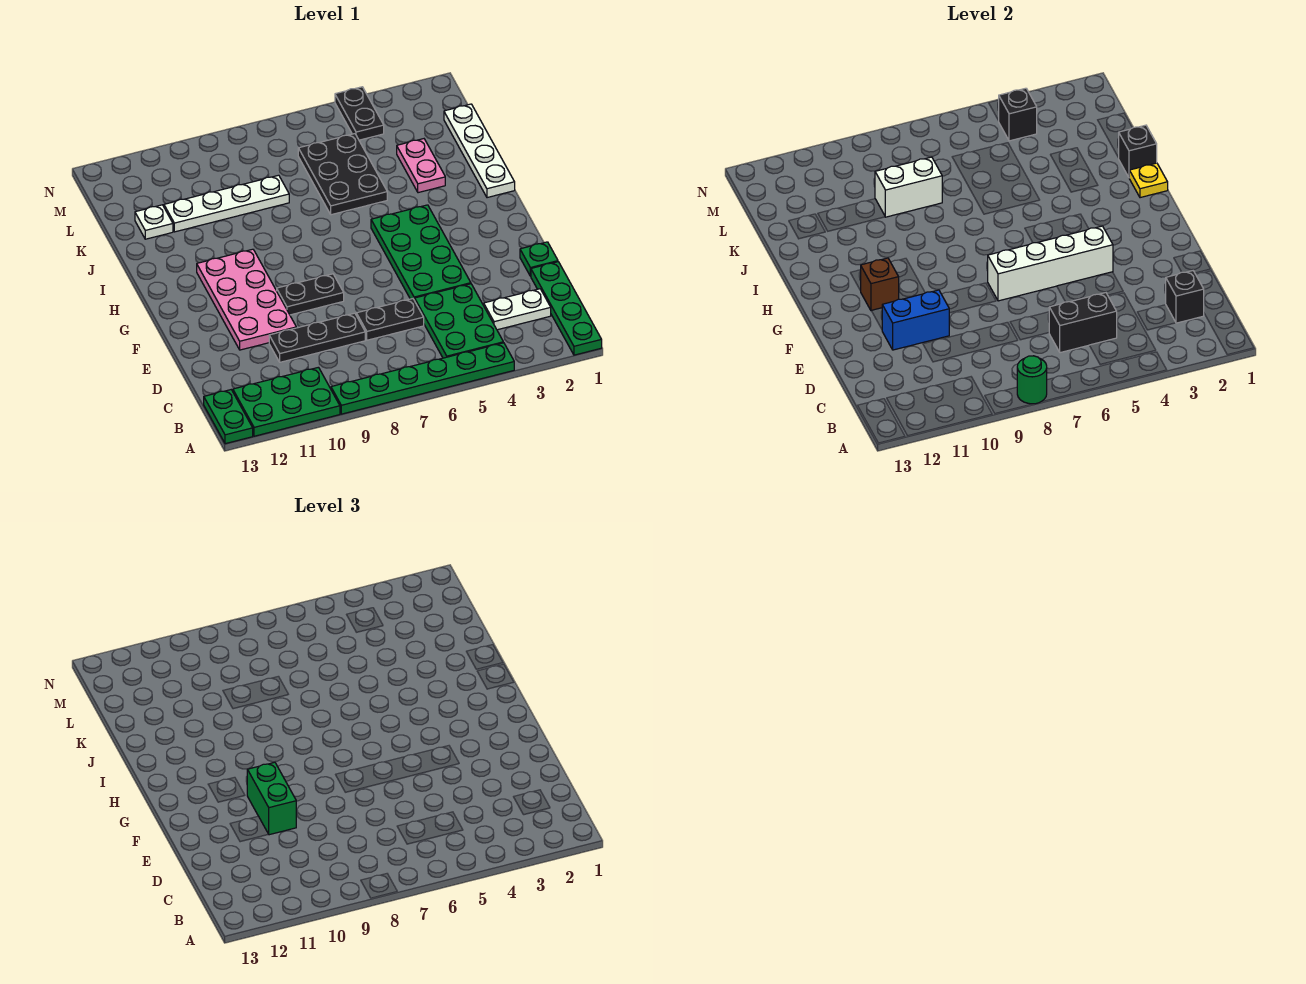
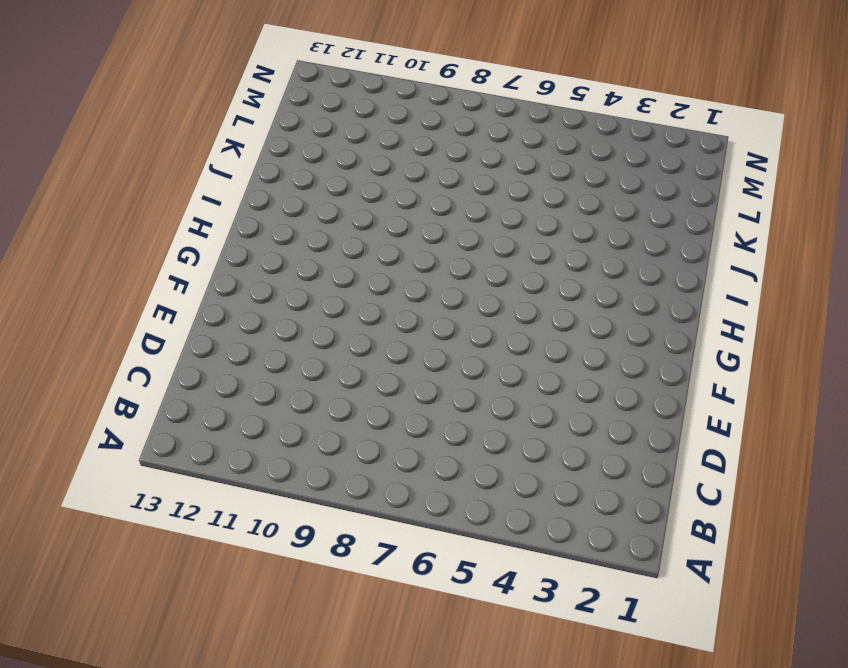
none -> green plate A1:D1 level 1
none -> green plate A4:A9 level 1
none -> green plate A10:B12 level 1

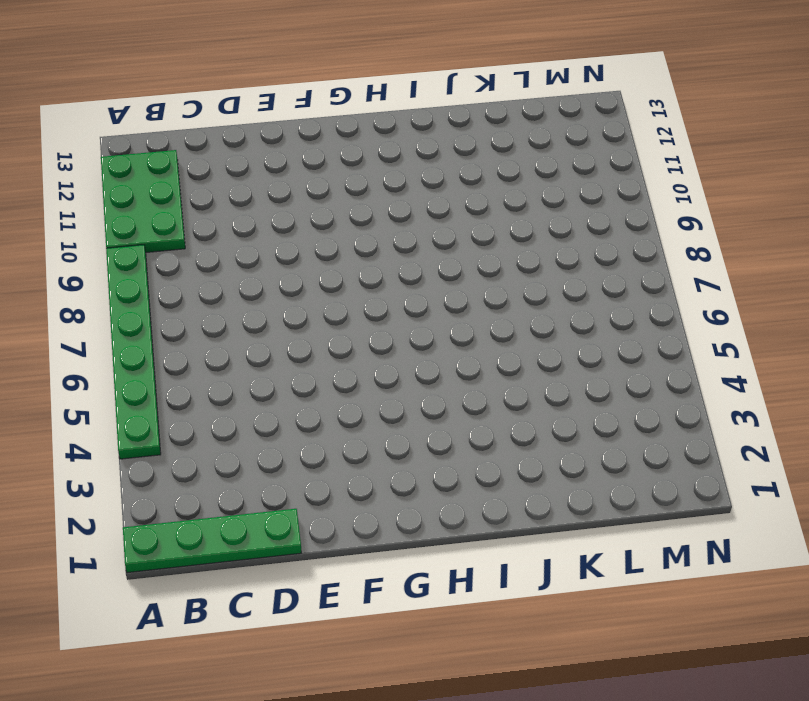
none -> green plate A13:B13 level 1
none -> green plate B4:D5 level 1
none -> white plate C2:C3 level 1

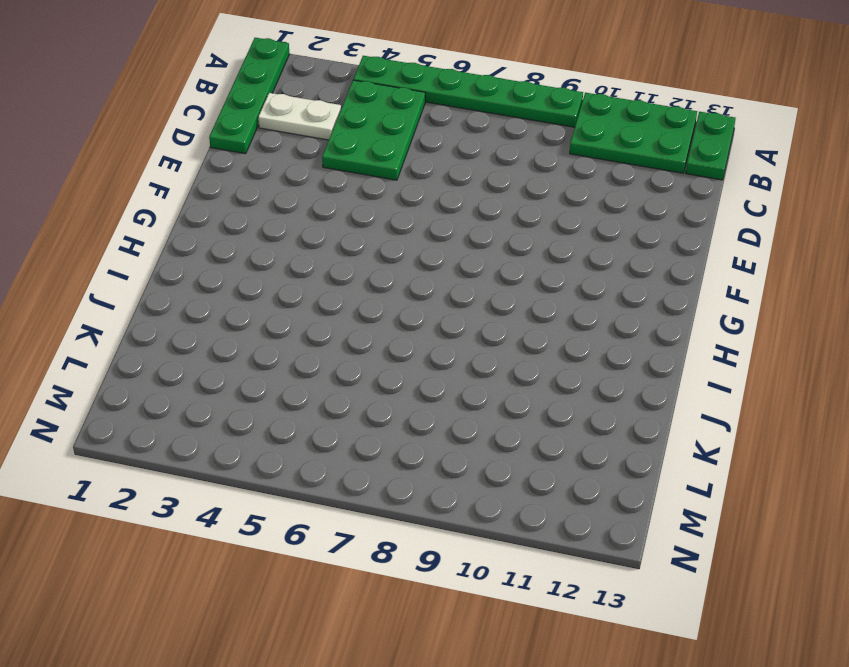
none -> black plate D6:D7 level 1
none -> black plate D8:D10 level 1
none -> green plate E1 level 1

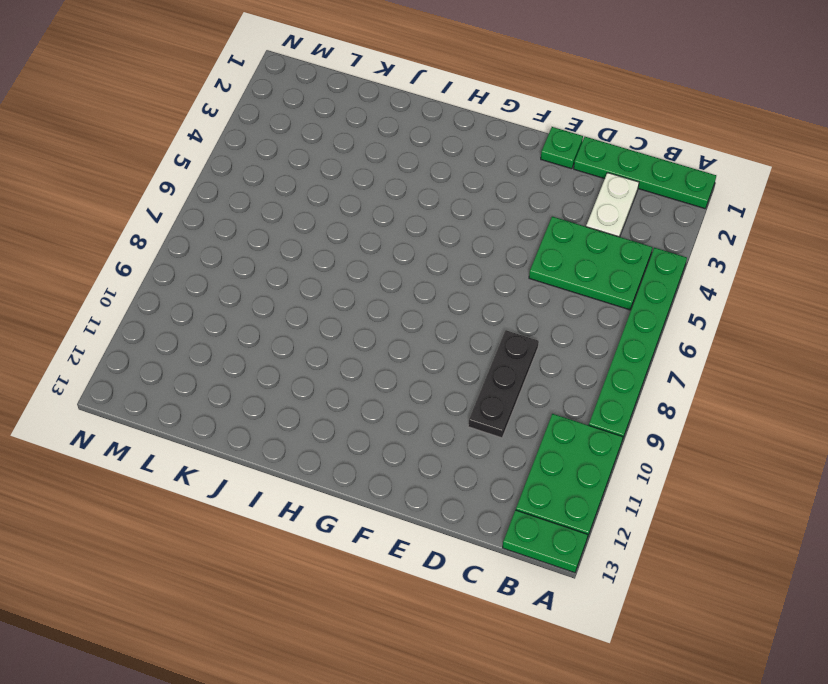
none -> black plate D6:D7 level 1
none -> green plate E4:H5 level 1
none -> pink plate E10:H11 level 1

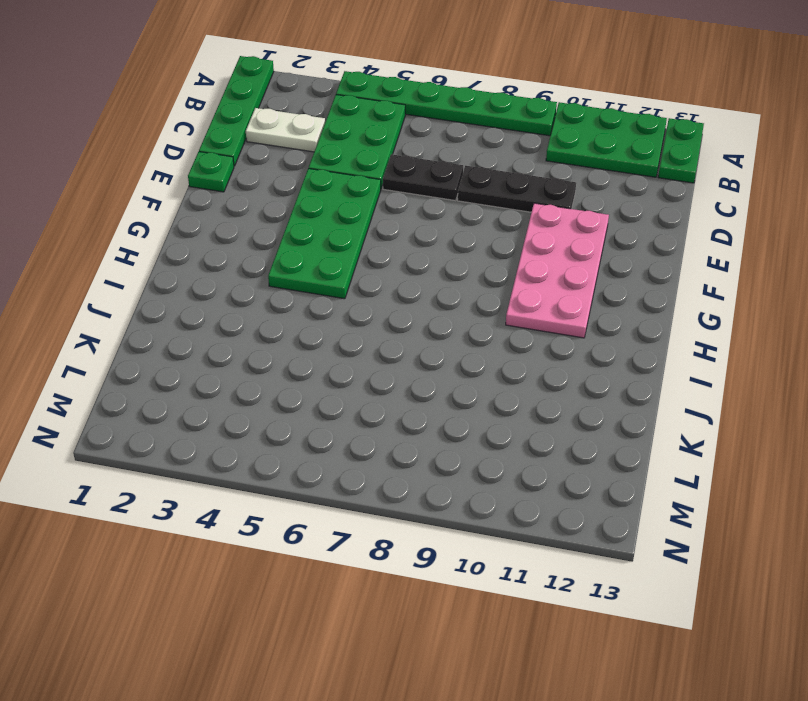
none -> black plate F8:F9 level 1
none -> white plate I1:L1 level 1
none -> pink plate J3:K3 level 1

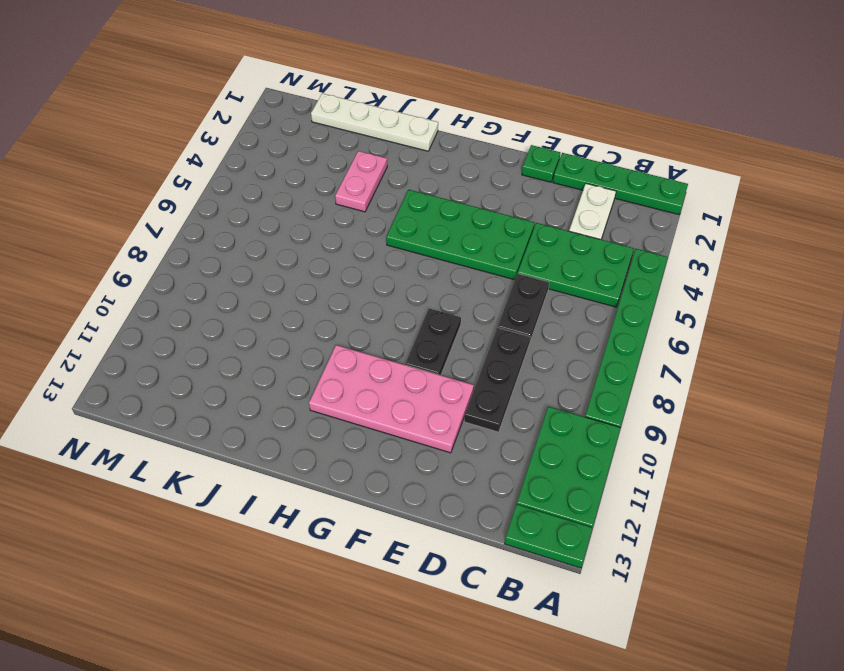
pink plate J3:J4 level 1 -> pink plate J3:K3 level 1
none -> black plate J5:L6 level 1
none -> white plate K8:K11 level 1
none -> white plate K12 level 1

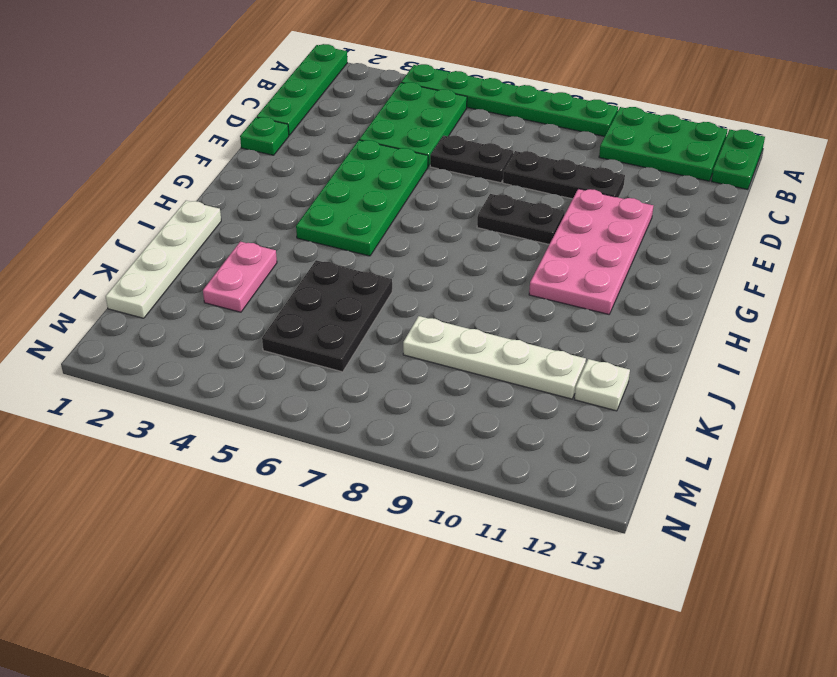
none -> white plate C2:C3 level 1
none -> black plate M4:N4 level 1
none -> green round brick A8 level 2

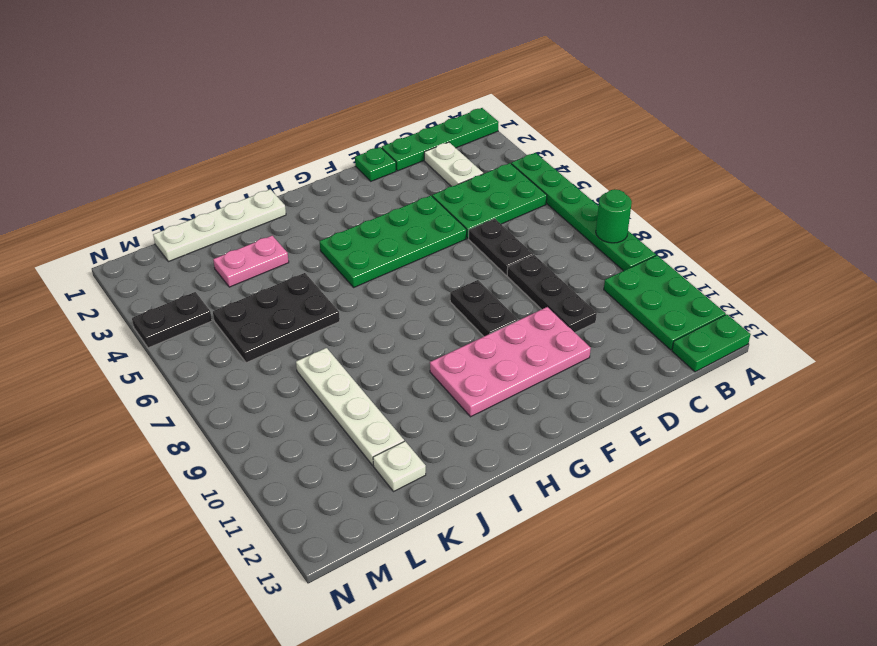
none -> black brick C2 level 2
none -> black brick C5:C6 level 2
none -> blue brick E10:E11 level 2

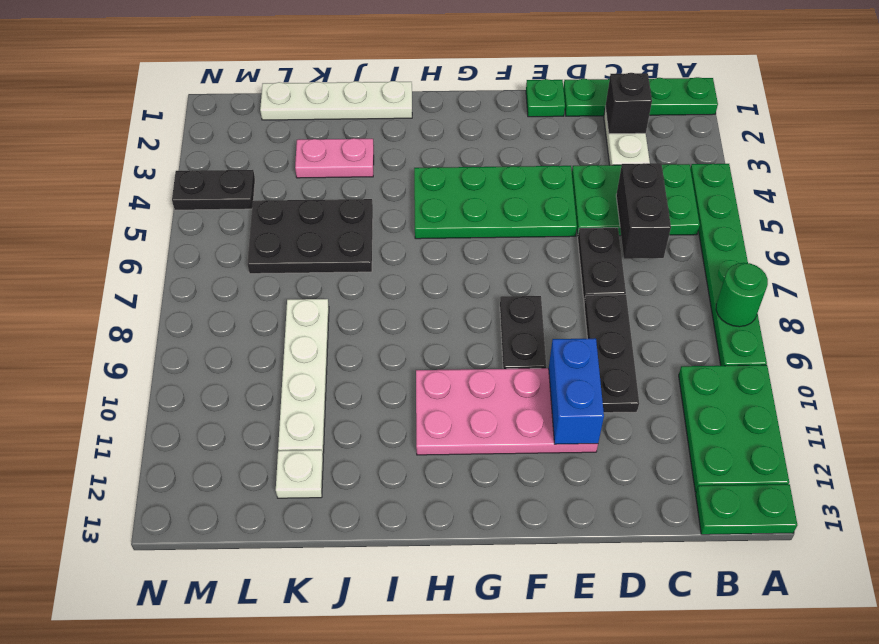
none -> white brick F4:F7 level 2
none -> brown brick G11 level 2
none -> yellow plate I1 level 2

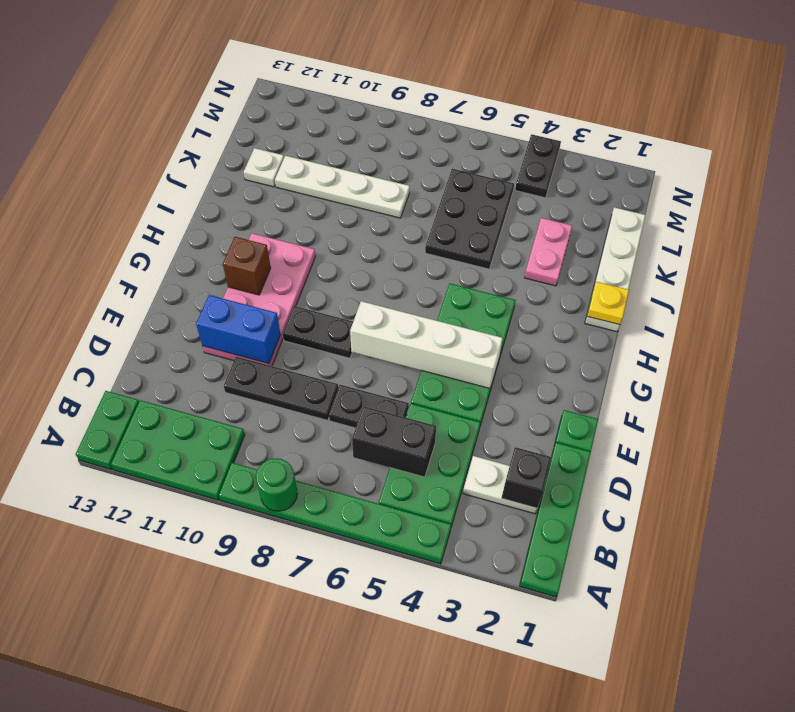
none -> black brick J1 level 2
none -> white brick K8:K9 level 2
none -> black brick M4 level 2

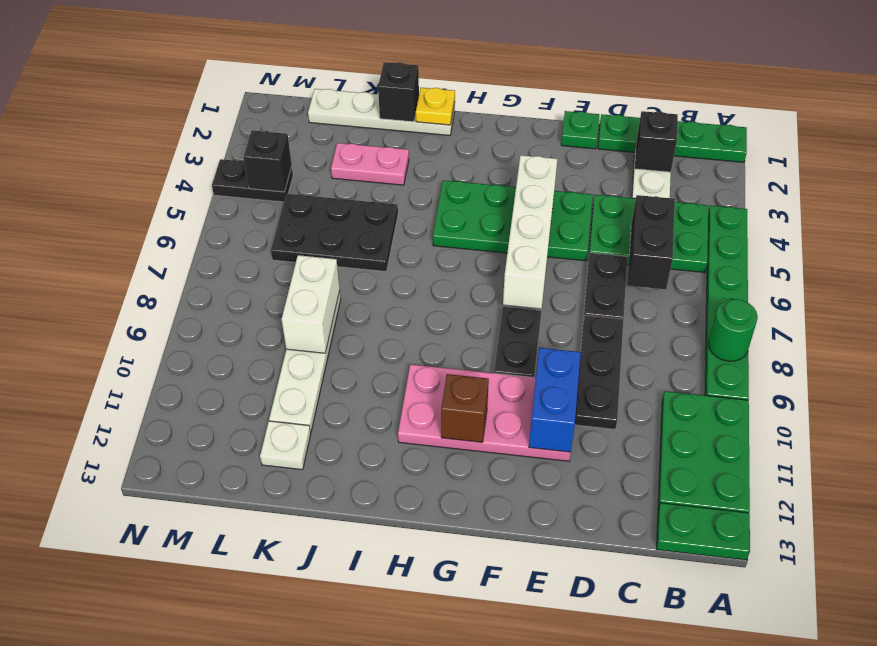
none -> green brick E10:F10 level 3

